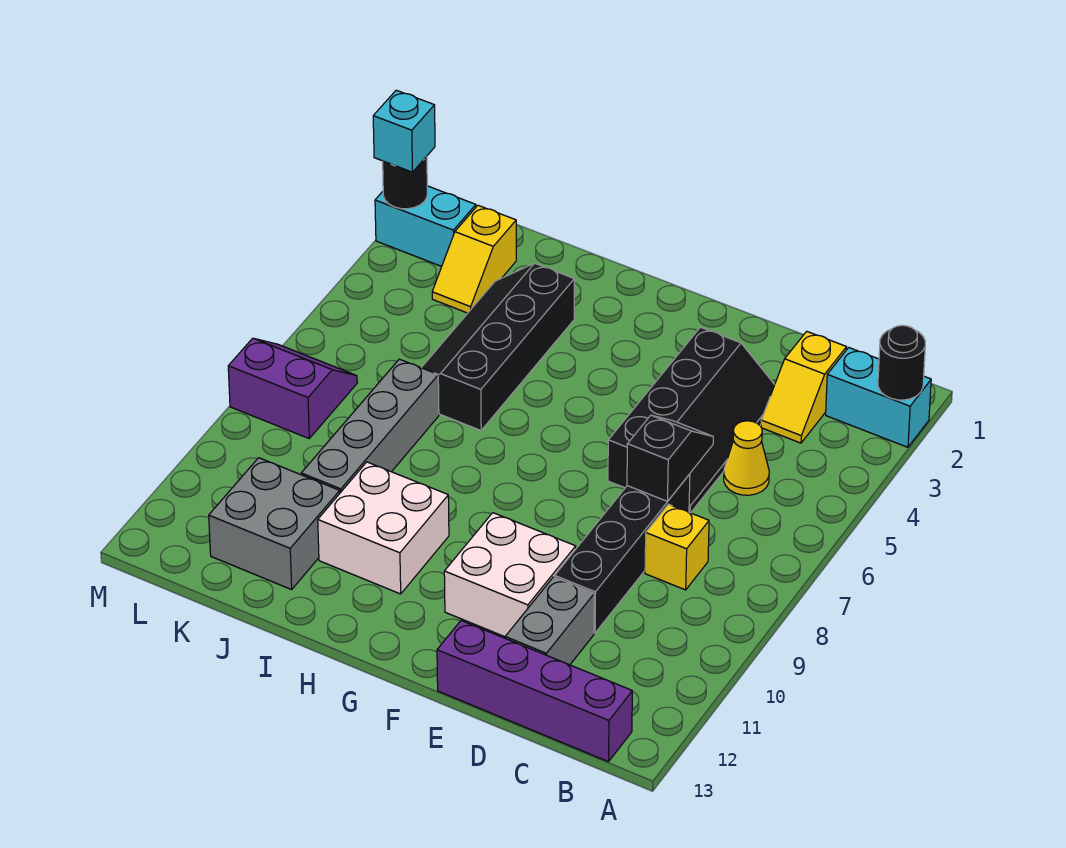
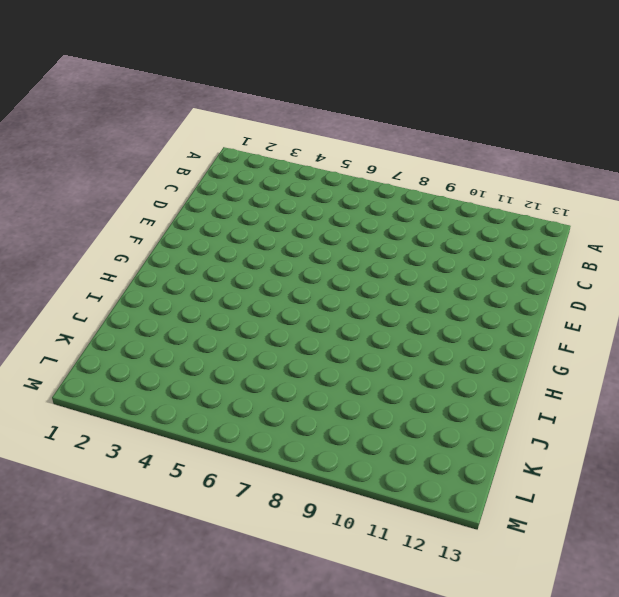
none -> cyan brick A2:B2 level 1
none -> purple brick B13:E13 level 1
none -> yellow slope C2:C3 level 1 top 2

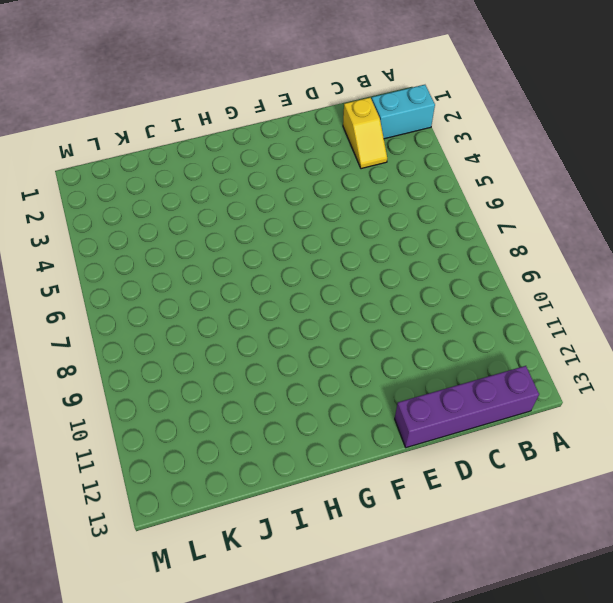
none -> yellow cone C5 level 1
none -> yellow brick C8 level 1
none -> black slope D3:E6 level 1 top E

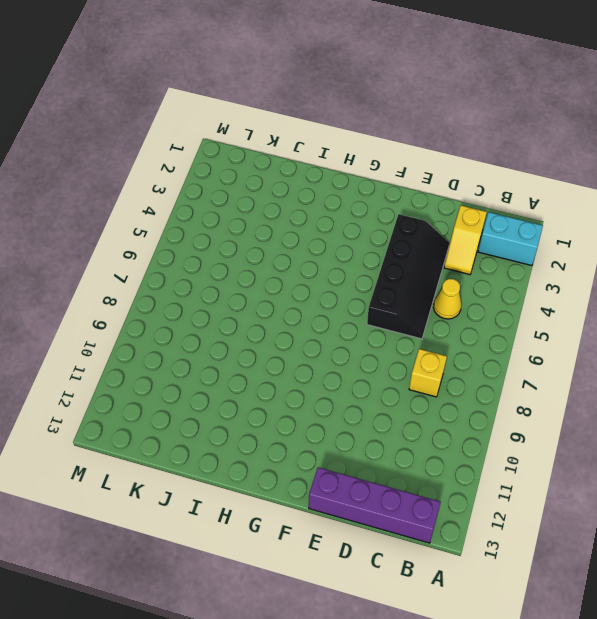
none -> black brick D7:D10 level 1
none -> grey brick D11:D12 level 1
none -> white brick E10:F11 level 1

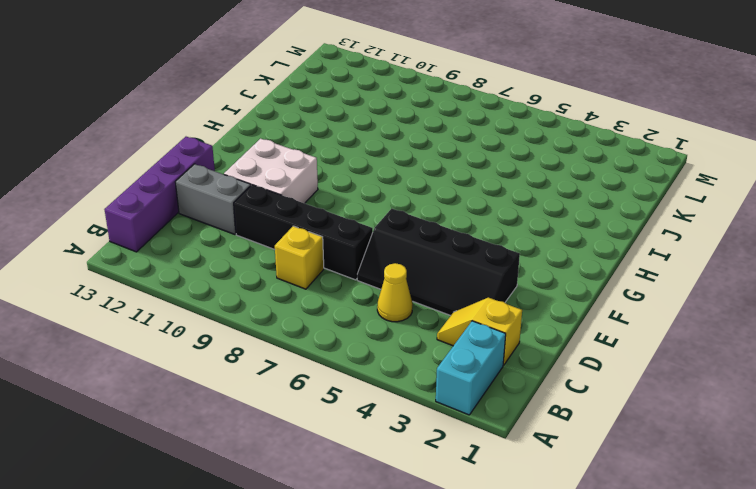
none -> white brick H10:I11 level 1
none -> black slope I3:J6 level 1 top I
none -> grey brick J7:J10 level 1

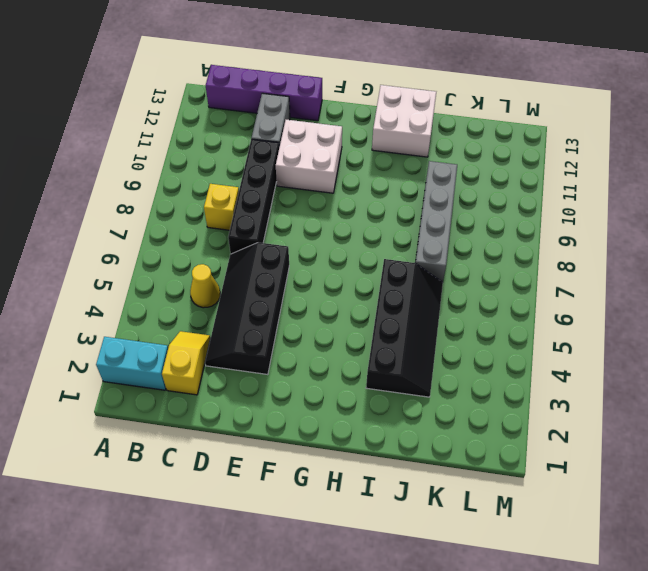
white brick H12:I13 level 1 -> white brick H10:I11 level 1
none -> grey brick J11:K12 level 1
none -> yellow slope K2:K3 level 1 top 2
none -> cyan brick L2:M2 level 1

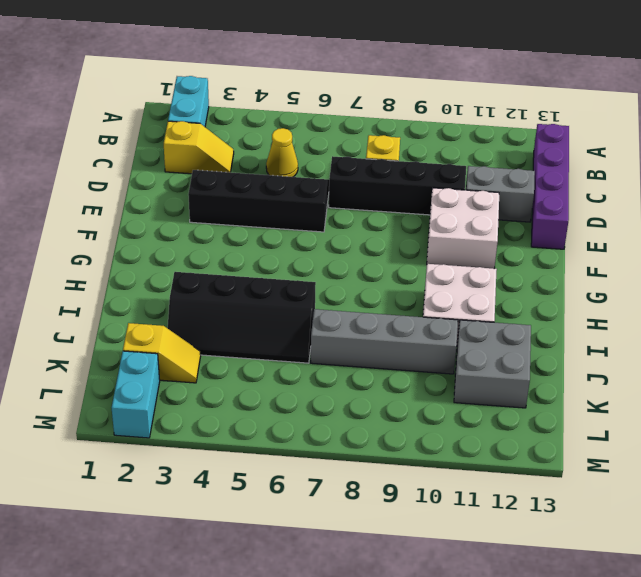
none -> purple slope L7:M8 level 1 top 8
none -> black round brick A2 level 2
none -> black slope D6:D7 level 2 top 7

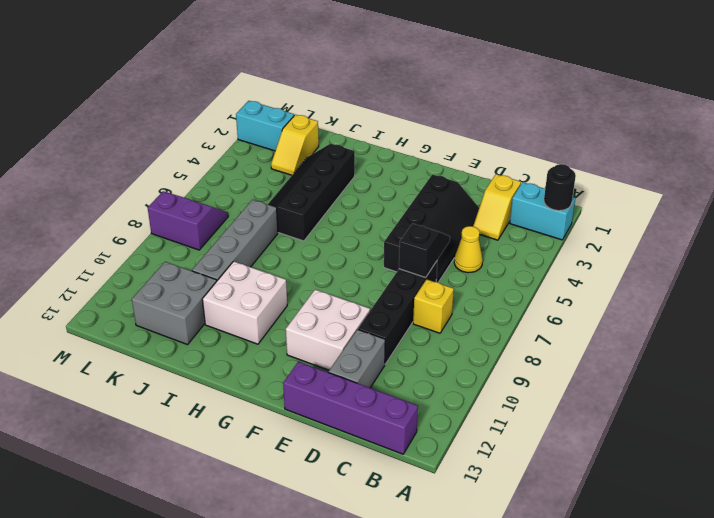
none -> black round brick M2 level 2
none -> cyan brick M2 level 3

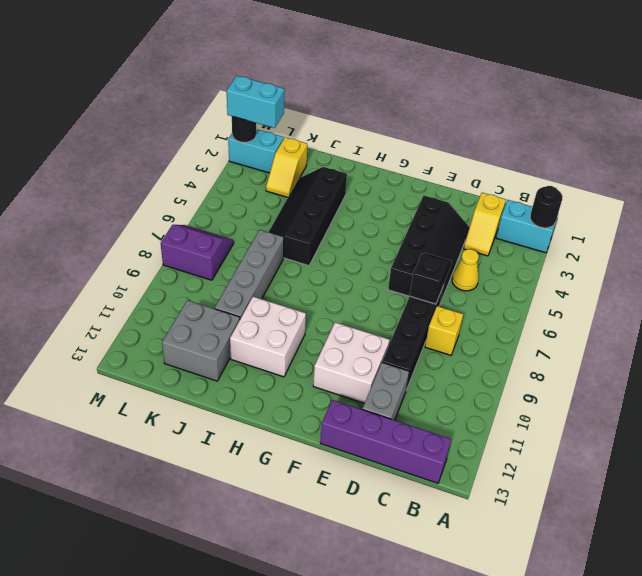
cyan brick L2:M2 level 3 -> cyan brick M2 level 3

